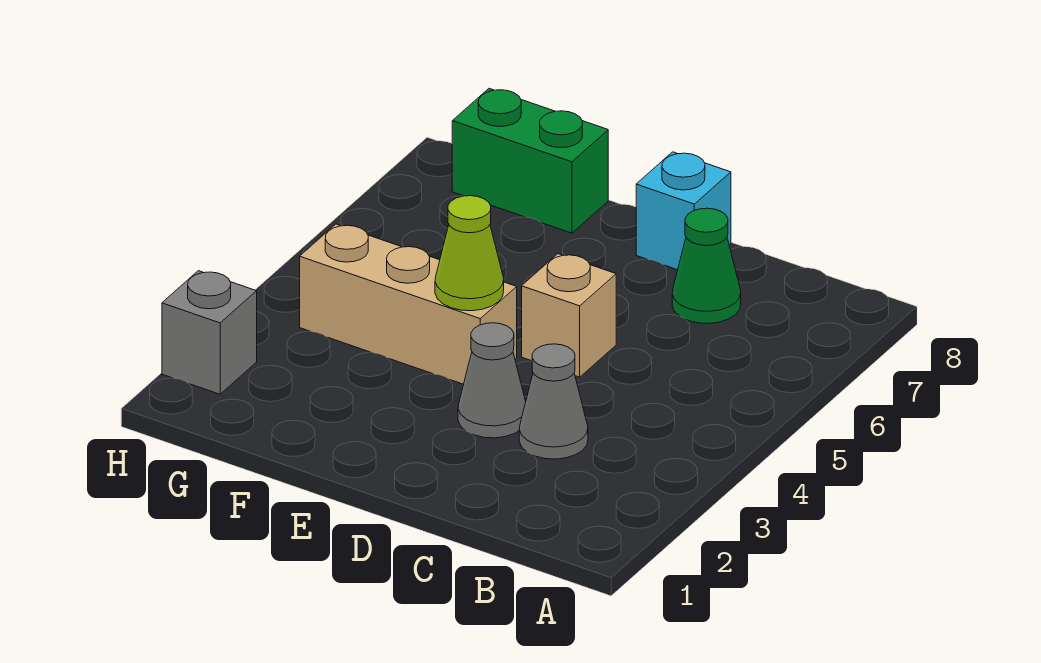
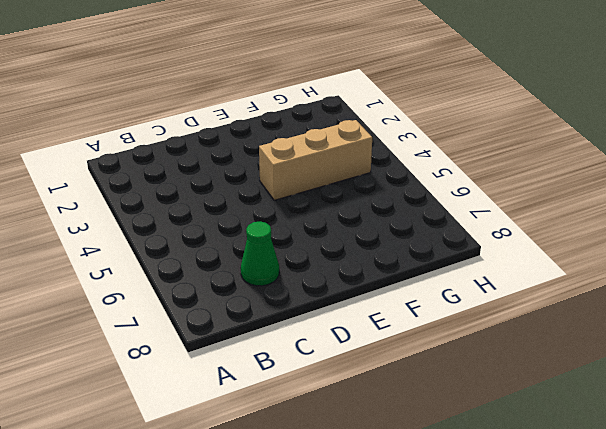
none -> grey cone C3 level 1
none -> grey cone D3 level 1

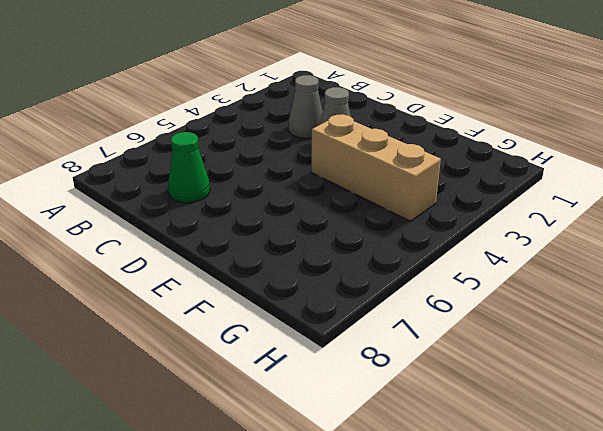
none -> tan brick D5 level 1
none -> cyan brick D8 level 1

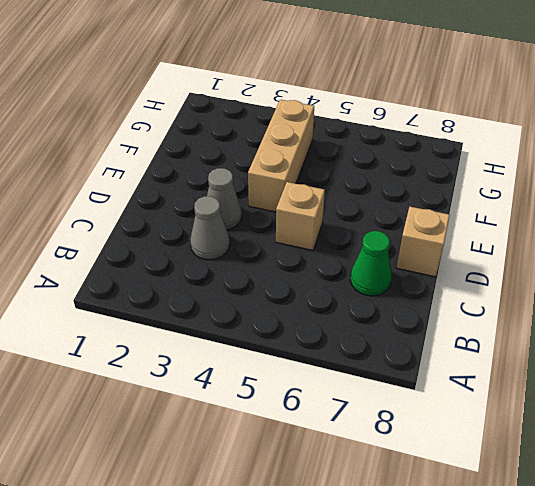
tan brick D8 level 1 -> cyan brick D8 level 1
none -> green brick F8:G8 level 1
none -> grey brick H2 level 1

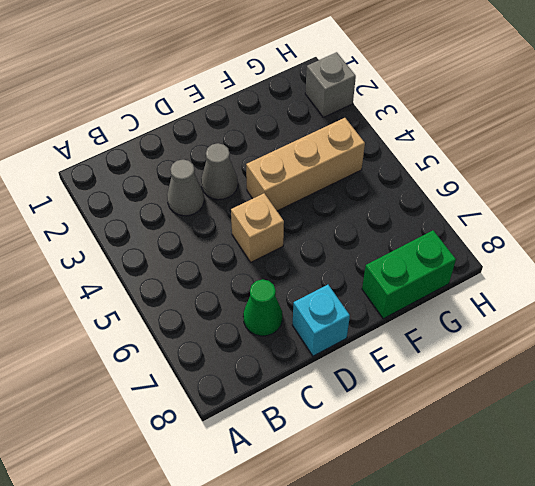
none -> lime cone E4 level 2

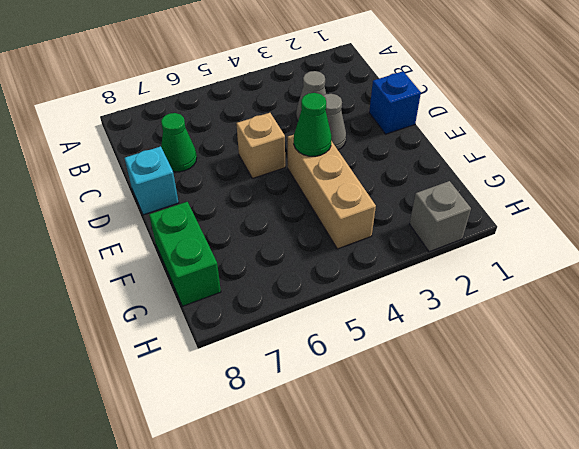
blue brick D1 level 1 -> none
green cone E4 level 2 -> lime cone E4 level 2

